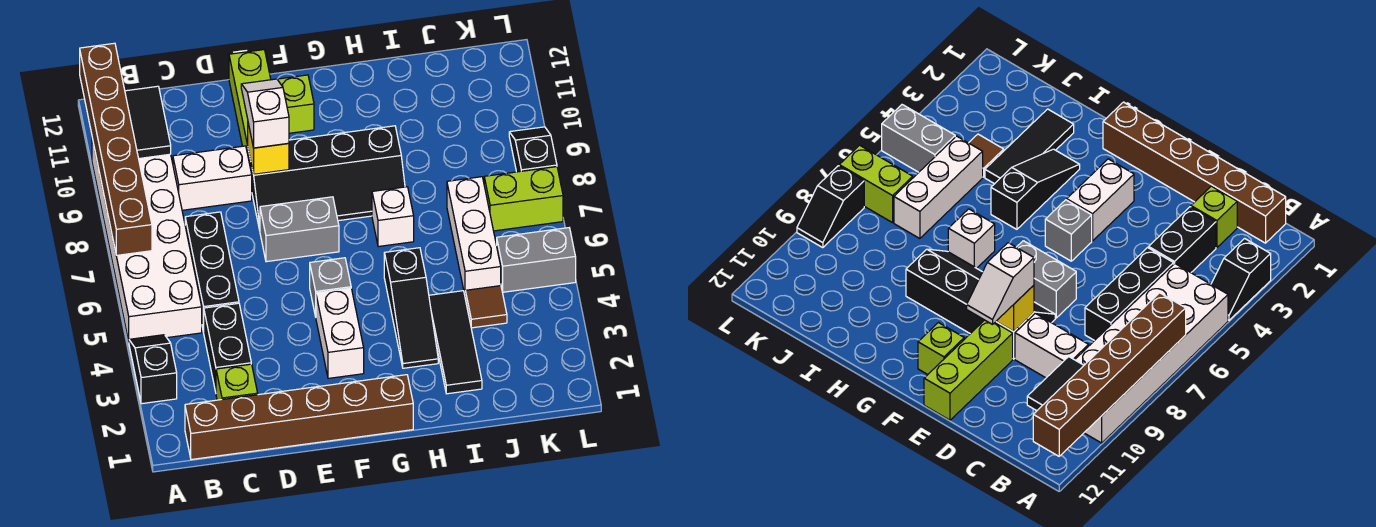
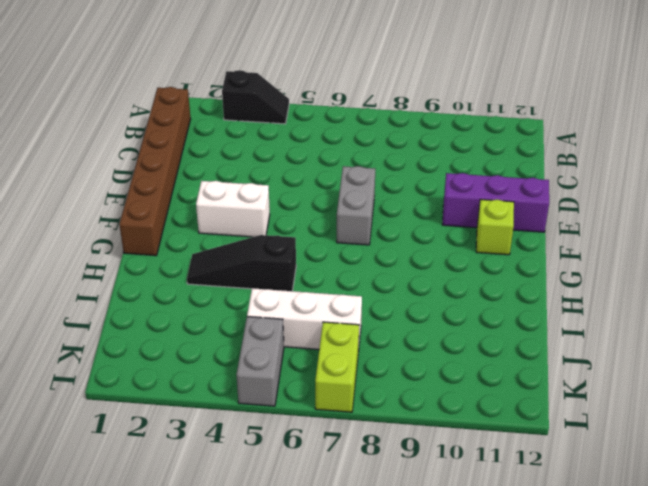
purple brick E10:E12 level 1 -> lime brick E10:E12 level 1
none -> white brick A5:B10 level 1
none -> lime brick C2 level 1
none -> black brick C3:C4 level 1

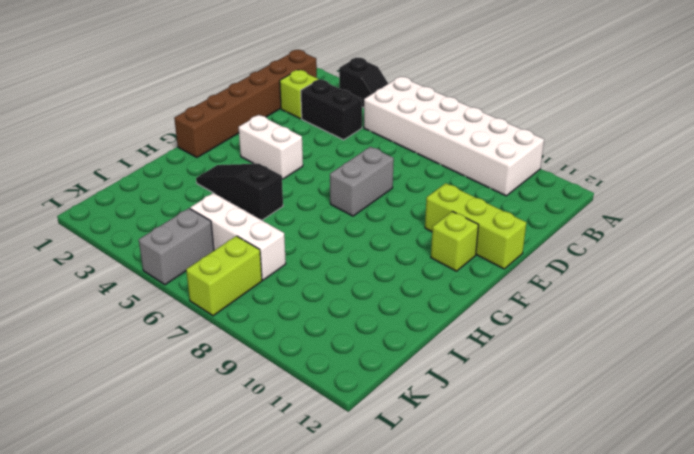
none -> black brick C5:C7 level 1
none -> white brick C9:D9 level 1
none -> black slope E8:H9 level 1 top 9

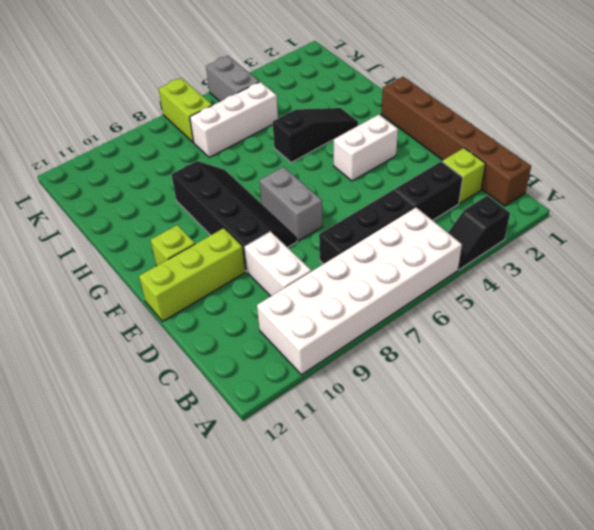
none -> grey brick F5 level 1
none -> white brick H7 level 1
none -> black tile I2:I4 level 1

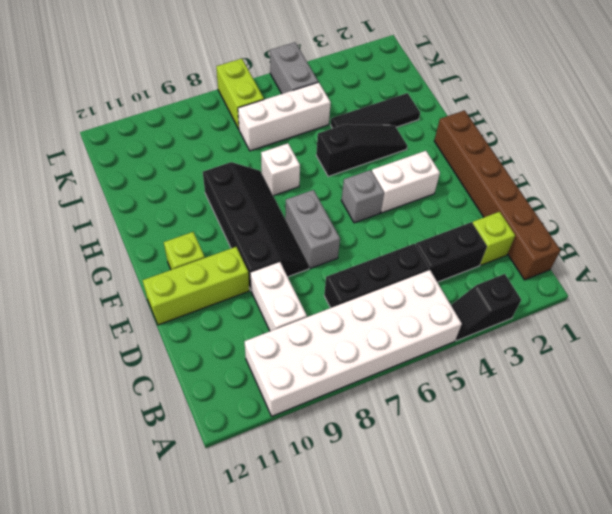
none -> brown tile J4 level 1
none -> black slope L8:L9 level 1 top 8
none -> brown brick A7:A12 level 2

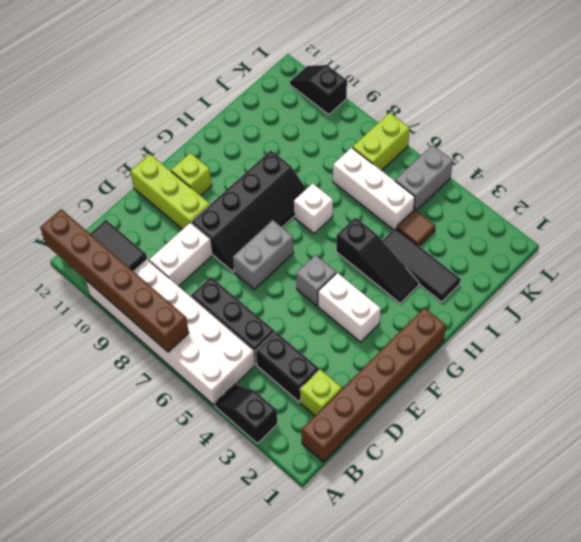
black slope L10:L11 level 1 top 10 -> black slope L8:L9 level 1 top 8
none -> yellow brick E9 level 2
none -> white slope E9:E10 level 3 top 9

